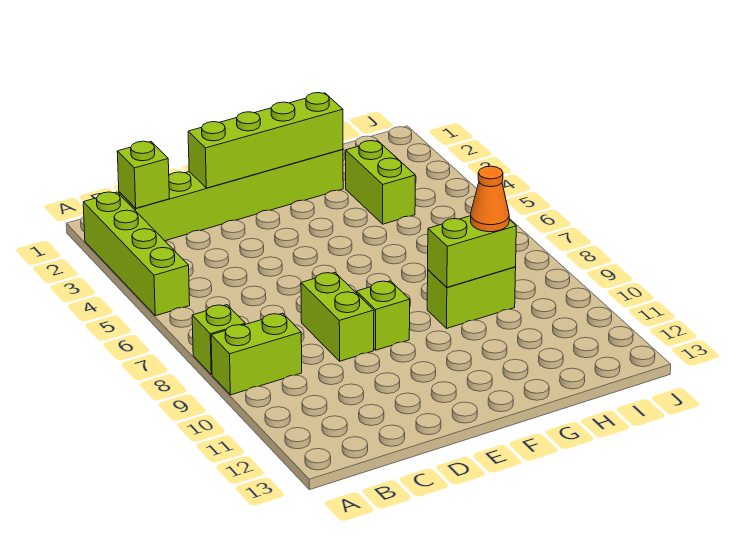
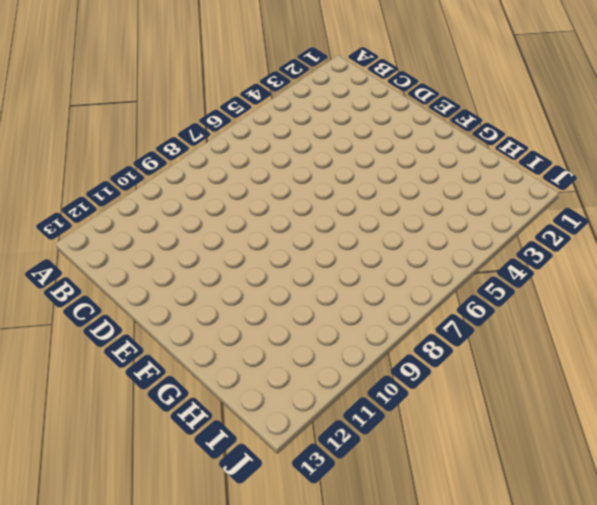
none -> lime brick A2:A5 level 1
none -> lime brick A8 level 1
none -> lime brick A9:B9 level 1

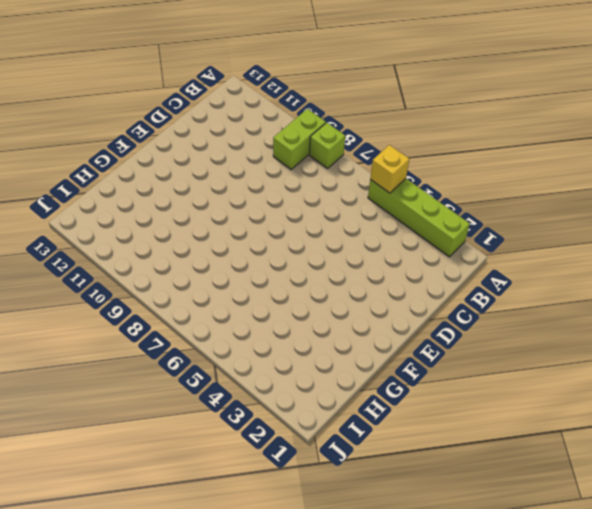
yellow brick A5 level 2 -> none
none -> lime brick B2:G2 level 1
none -> lime brick D8:D9 level 1
none -> lime brick E9 level 1

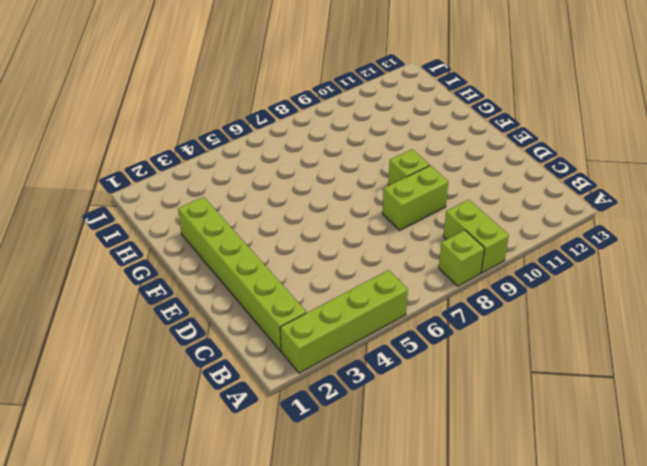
none -> lime brick G9:H9 level 1
none -> lime brick H3:H4 level 1
none -> lime brick B2 level 2

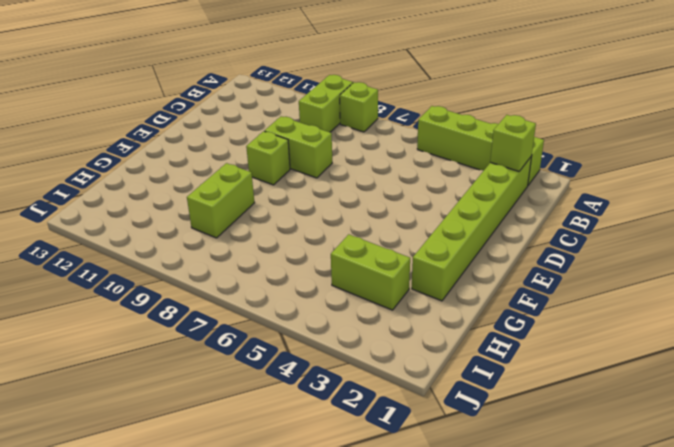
none -> lime brick D2:G2 level 2
none -> lime brick G9:H9 level 2
none -> orange cone H9 level 3

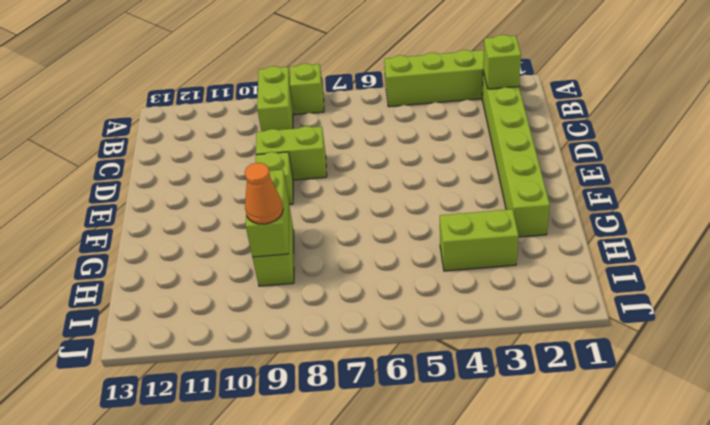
none -> lime brick D2:G2 level 2

